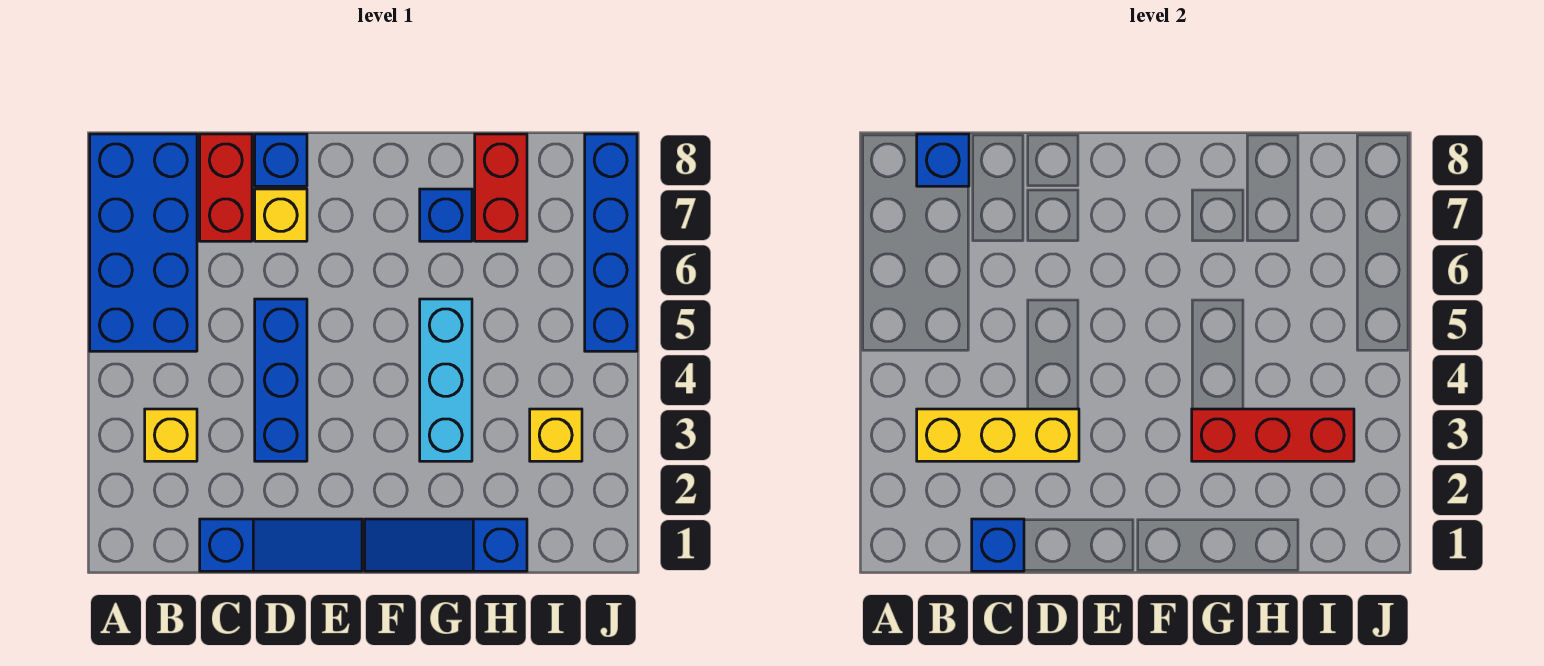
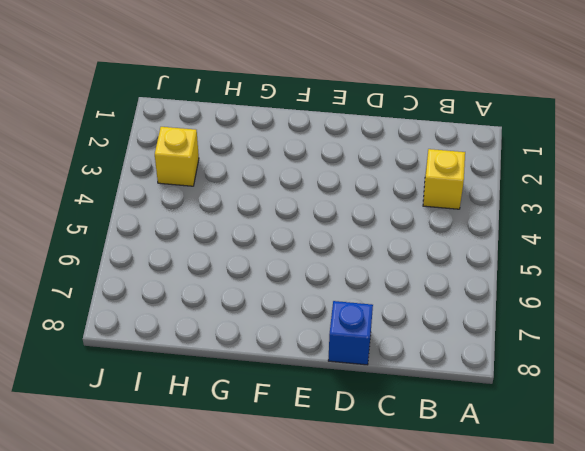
none -> blue brick A5:B8 level 1
none -> blue slope C1:E1 level 1 top C
none -> red brick C7:C8 level 1

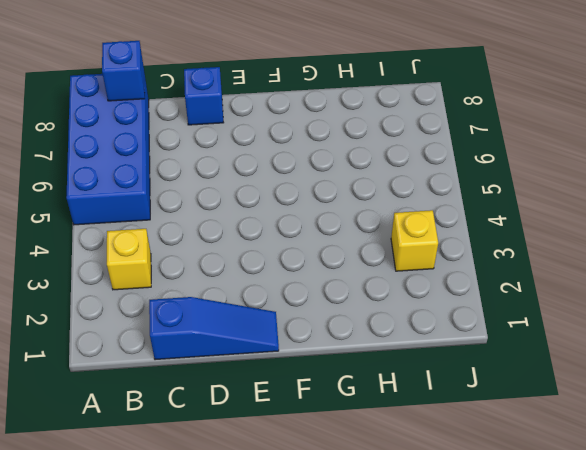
none -> red brick C7:C8 level 1
none -> blue brick D3:D5 level 1
none -> yellow brick D7 level 1

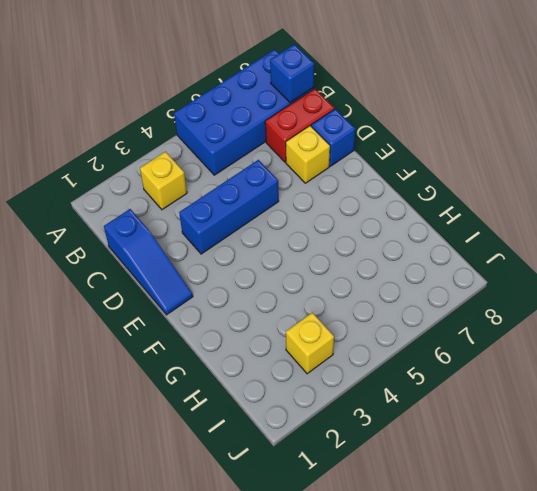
none -> blue slope F1:H1 level 1 top H
none -> cyan brick G3:G5 level 1
none -> blue brick G7 level 1

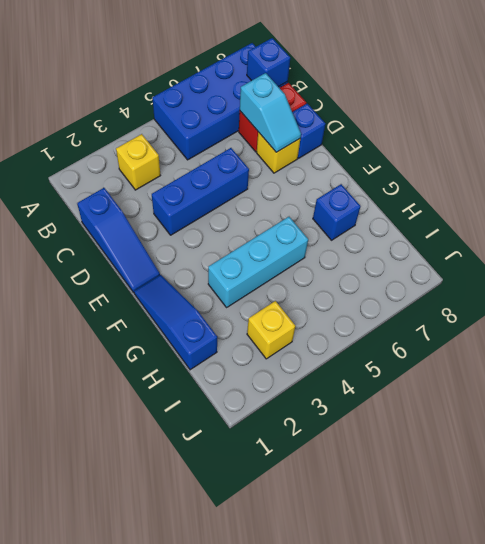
cyan slope C7:D7 level 2 top C -> none
none -> red brick H7:H8 level 1
none -> blue brick J5:J8 level 1
none -> yellow brick B3:D3 level 2

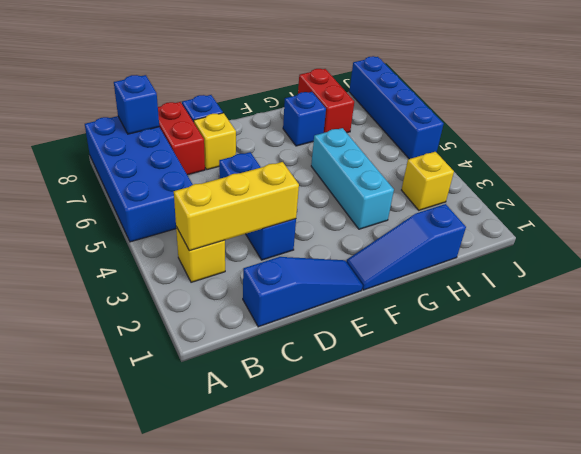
none -> blue brick C1 level 2
none -> red brick G3:I3 level 2

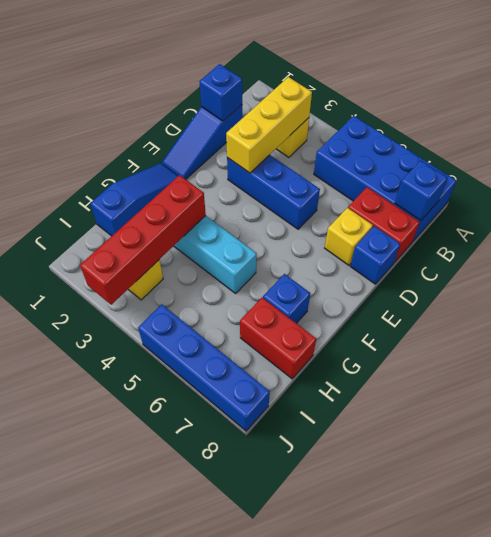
red brick G3:J3 level 2 -> red brick G3:I3 level 2

